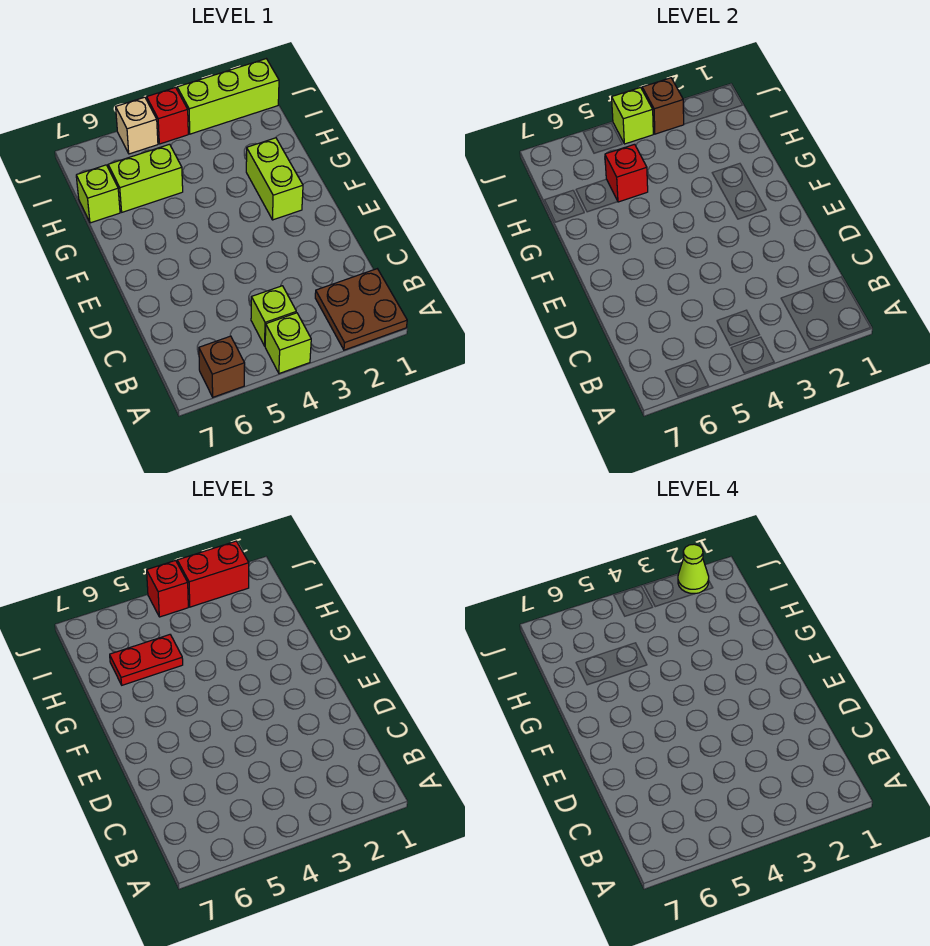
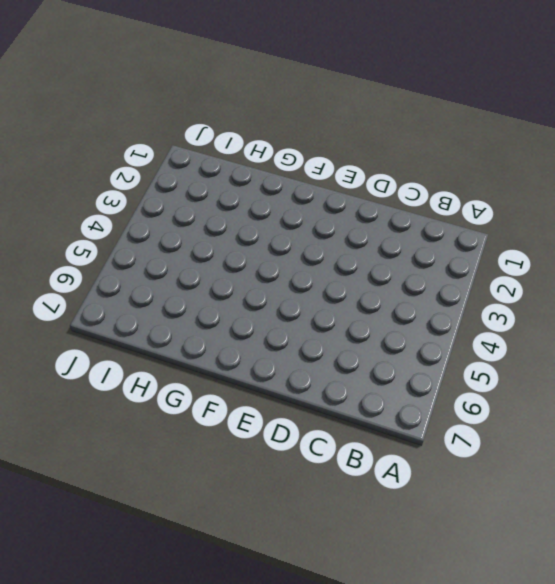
none -> brown plate A1:B2 level 1
none -> lime brick A4 level 1
none -> brown brick A6 level 1

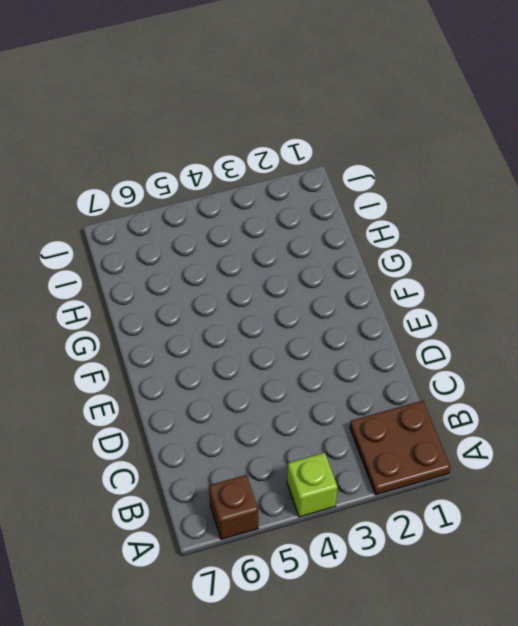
none -> lime brick B4 level 1
none -> lime brick F2:G2 level 1
none -> lime brick H5:H6 level 1

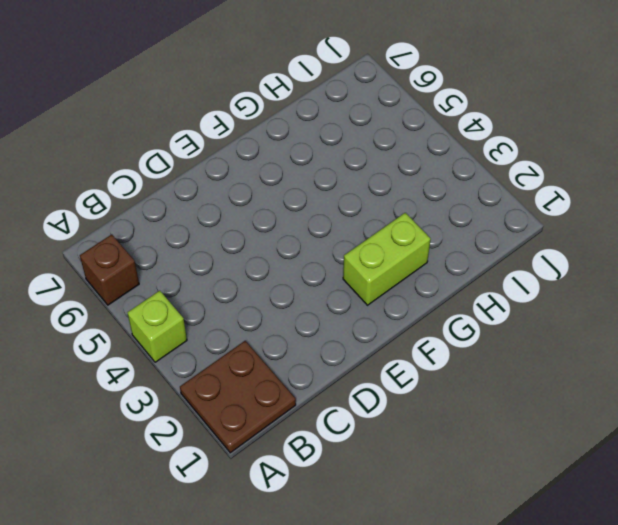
none -> lime brick B4 level 1
none -> lime brick H5:H6 level 1
none -> lime brick H7 level 1

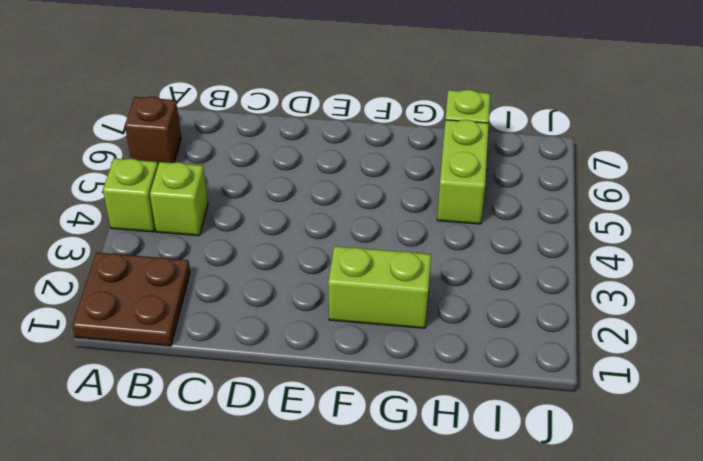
none -> lime brick J1:J3 level 1
none -> red brick J4 level 1
none -> tan brick J5 level 1

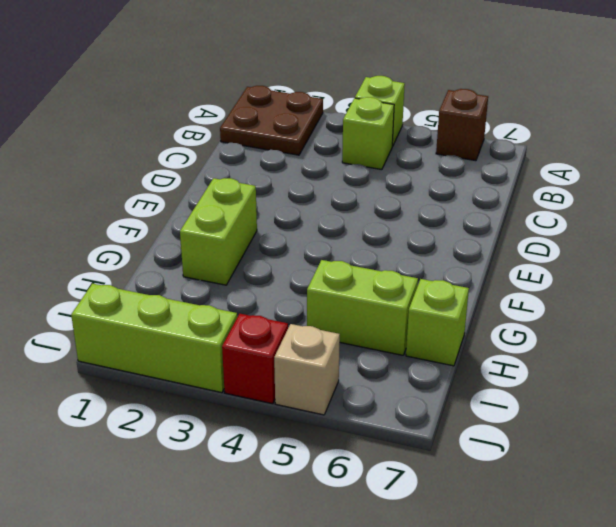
none -> red brick H5 level 2
none -> brown brick J3 level 2
none -> lime brick J4 level 2

